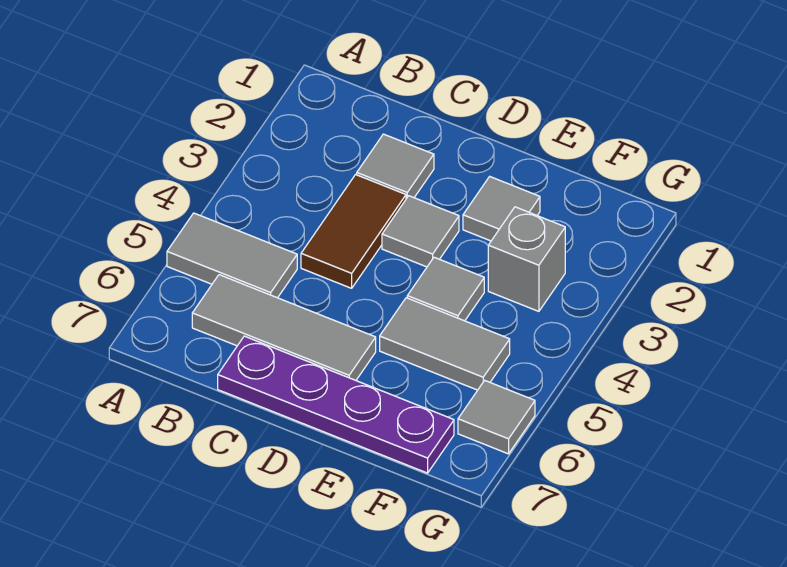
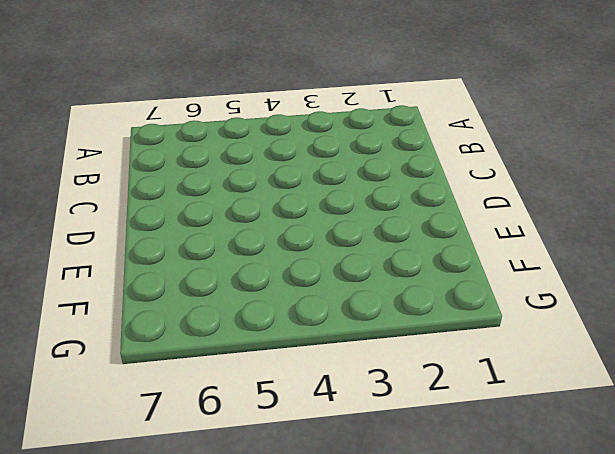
none -> grey tile A5:B5 level 1
none -> grey tile B6:D6 level 1

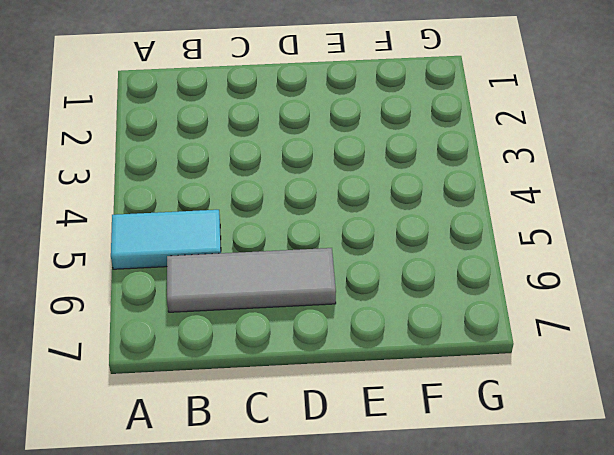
cyan tile A5:B5 level 1 -> grey tile A5:B5 level 1
none -> grey tile C2 level 1
none -> brown tile C3:C4 level 1

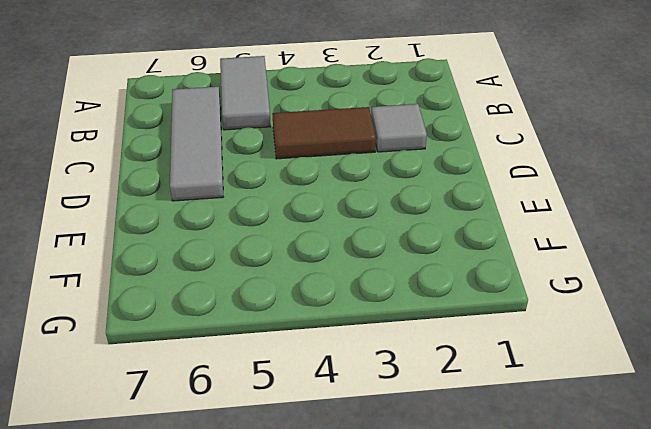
none -> purple plate C7:F7 level 1
none -> grey tile D3 level 1

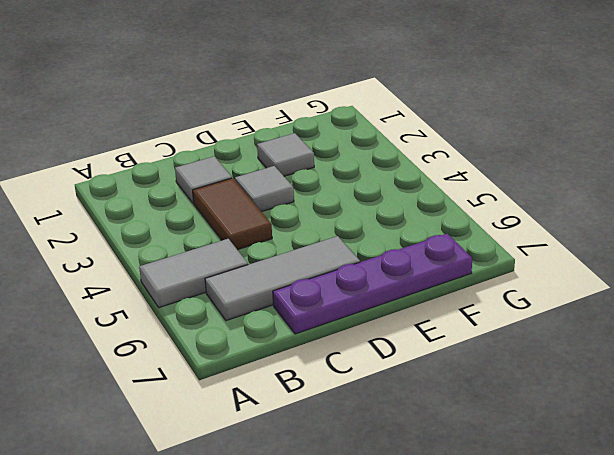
none -> grey tile E4 level 1
none -> grey tile E5:F5 level 1

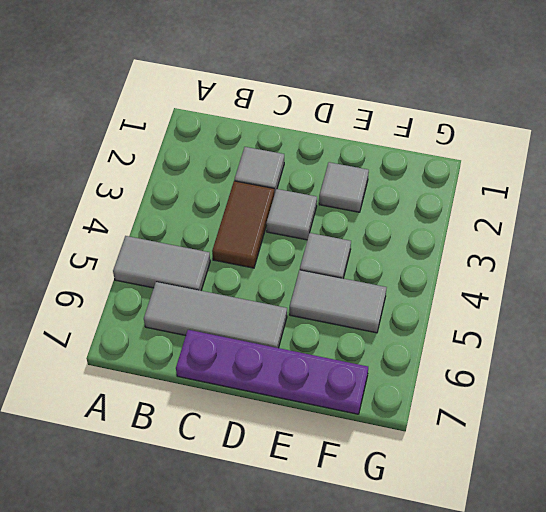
none -> grey brick F3 level 1
none -> grey tile G6 level 1

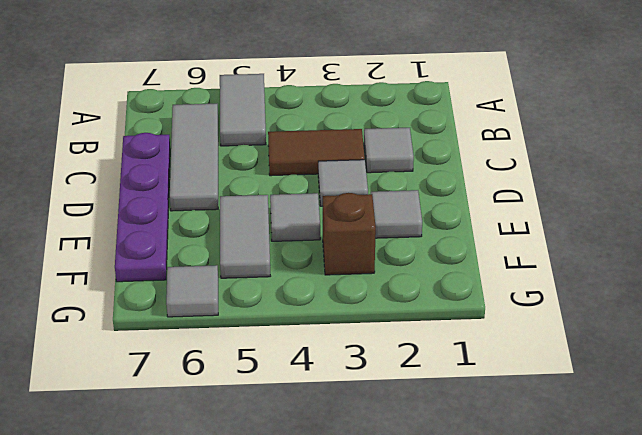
brown brick F3 level 1 -> grey brick F3 level 1

